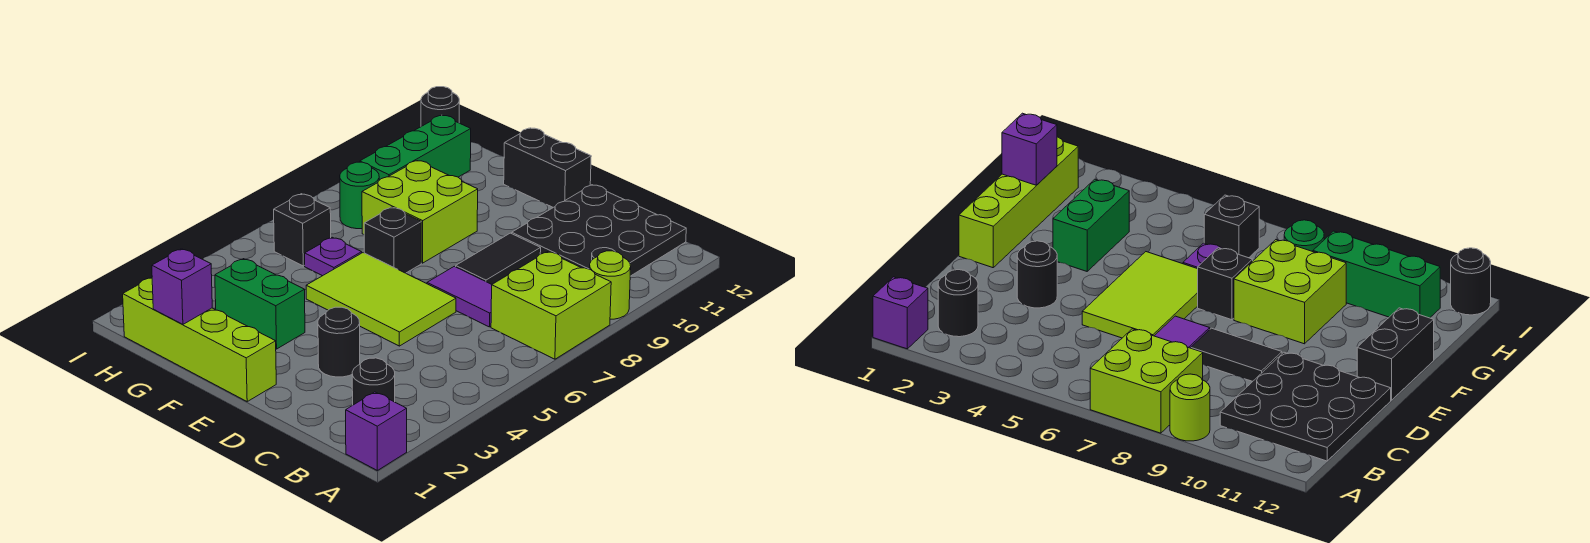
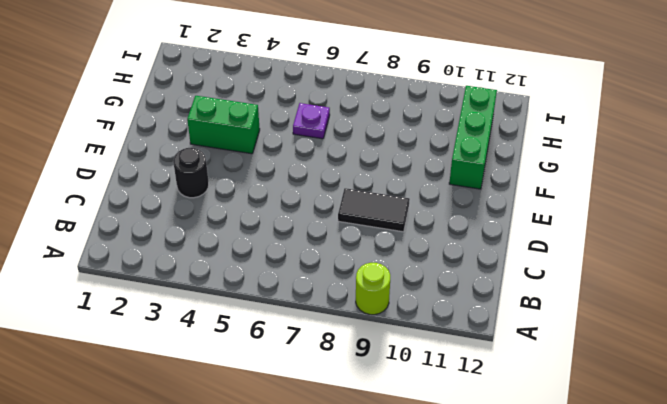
green brick F3:F4 level 1 -> green brick F3:G3 level 1
green brick F11:H11 level 1 -> green brick H9:H11 level 1
none -> purple brick A1 level 1
none -> lime brick A7:B8 level 1
none -> black round brick B2 level 1

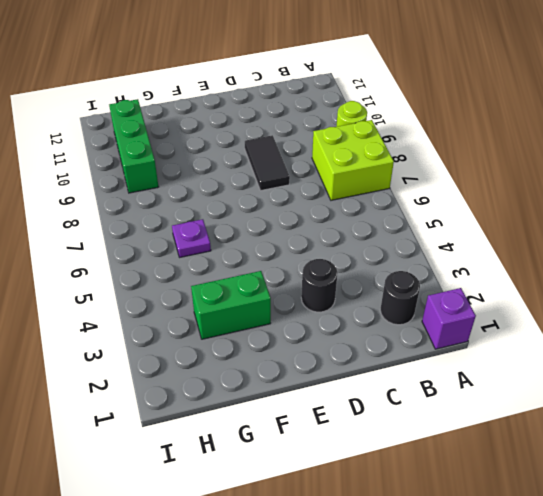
none -> black plate B10:D12 level 1
none -> purple tile C7:D7 level 1
none -> lime tile D5:F6 level 1

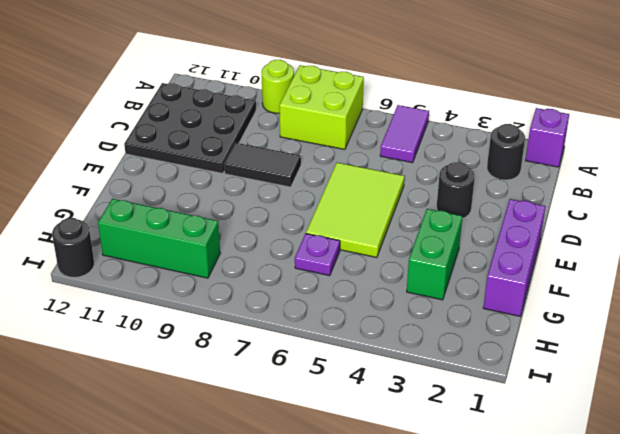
purple tile A5:B5 level 1 -> purple tile C7:D7 level 1
purple brick E1:G1 level 1 -> lime brick E1:H1 level 1
none -> black brick E12:F12 level 1
none -> black brick F7 level 1
none -> lime brick F8:G9 level 1

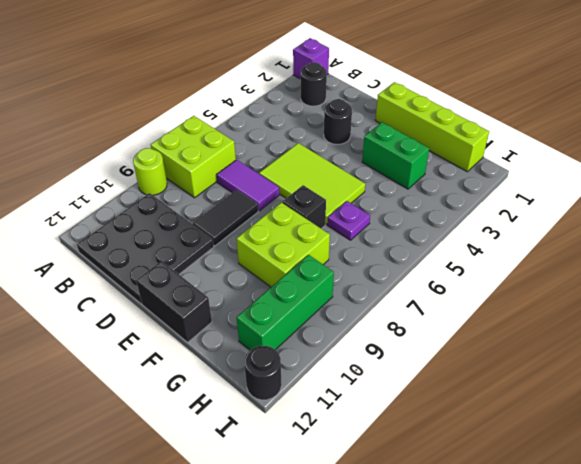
none -> black brick H6 level 1
none -> green round brick H8 level 1
none -> purple brick G1 level 2

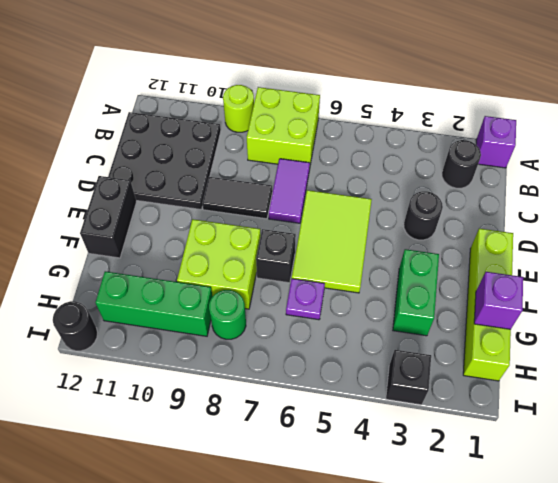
black brick I3 level 1 -> black brick H6 level 1

